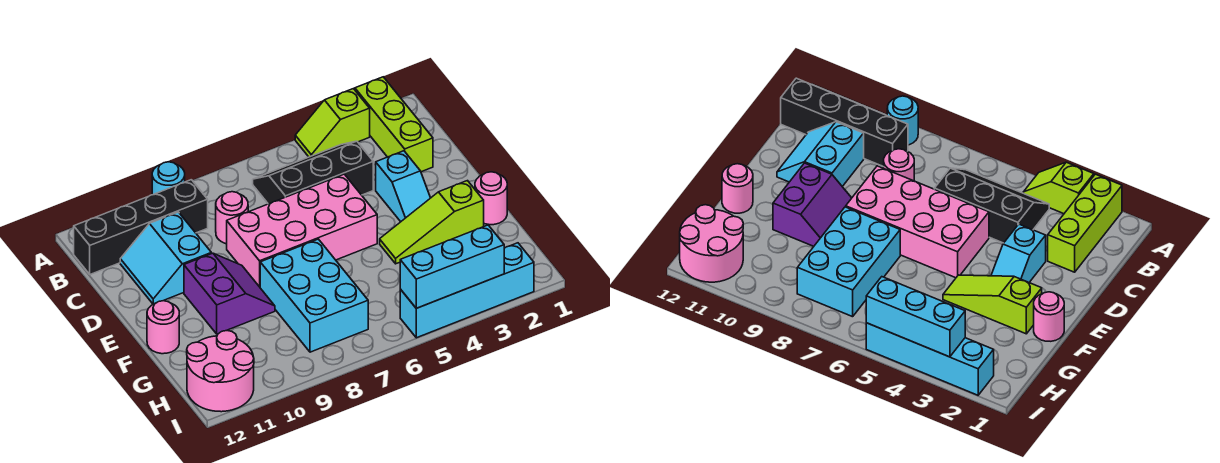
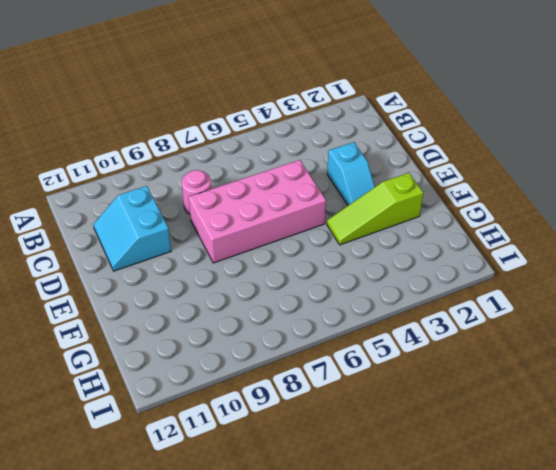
none -> lime brick A2:C2 level 1
none -> lime slope A3:A4 level 1 top 3
none -> cyan round brick A9 level 1

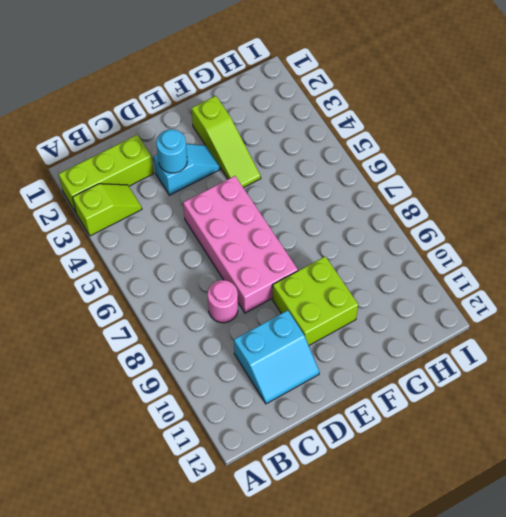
lime slope A3:B3 level 1 top A -> lime slope A3:A4 level 1 top 3
cyan round brick D3 level 2 -> cyan round brick A9 level 1
lime brick E9:F10 level 1 -> purple slope E9:F10 level 1 top 10
none -> black slope B4:C6 level 1 top C
none -> black brick B9:B12 level 1
none -> pink round brick F1 level 1

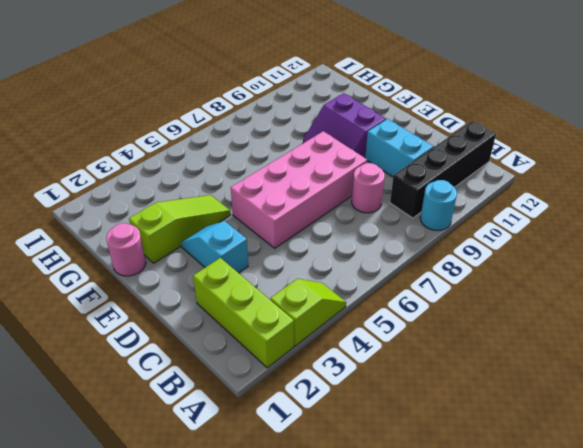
none -> black slope B4:C6 level 1 top C
none -> cyan brick F7:H8 level 1
none -> pink round brick F12 level 1

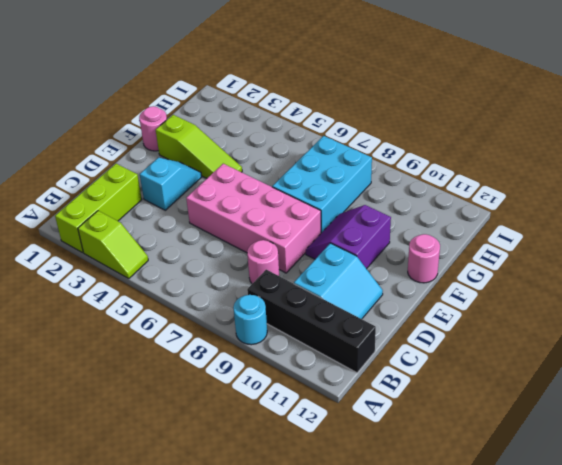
none -> black slope B4:C6 level 1 top C
none -> pink round brick H11:I12 level 1
none -> cyan brick I2:I5 level 1

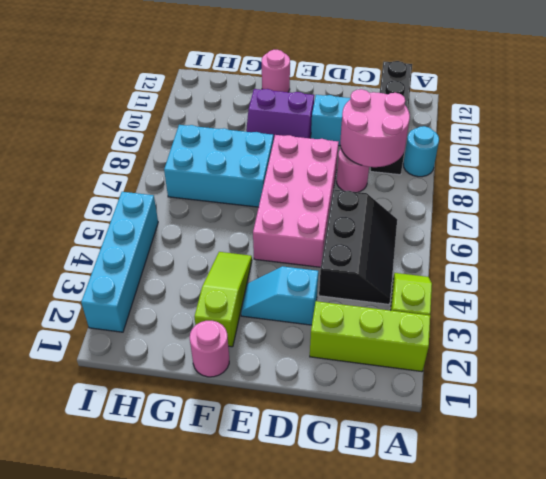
pink round brick B8:C9 level 2 -> pink round brick H11:I12 level 1
none -> cyan brick I3:I5 level 2

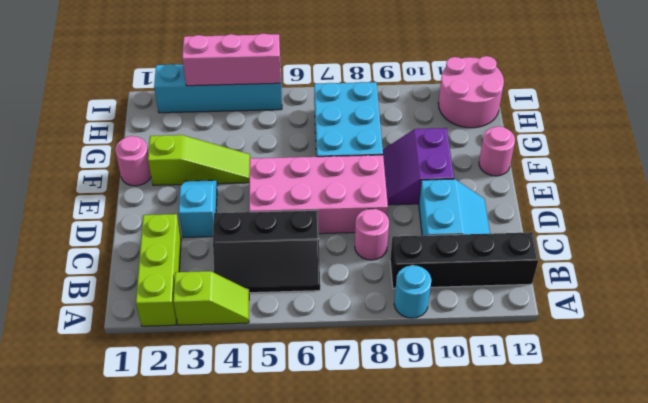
pink brick I3:I5 level 2 -> cyan brick I3:I5 level 2

